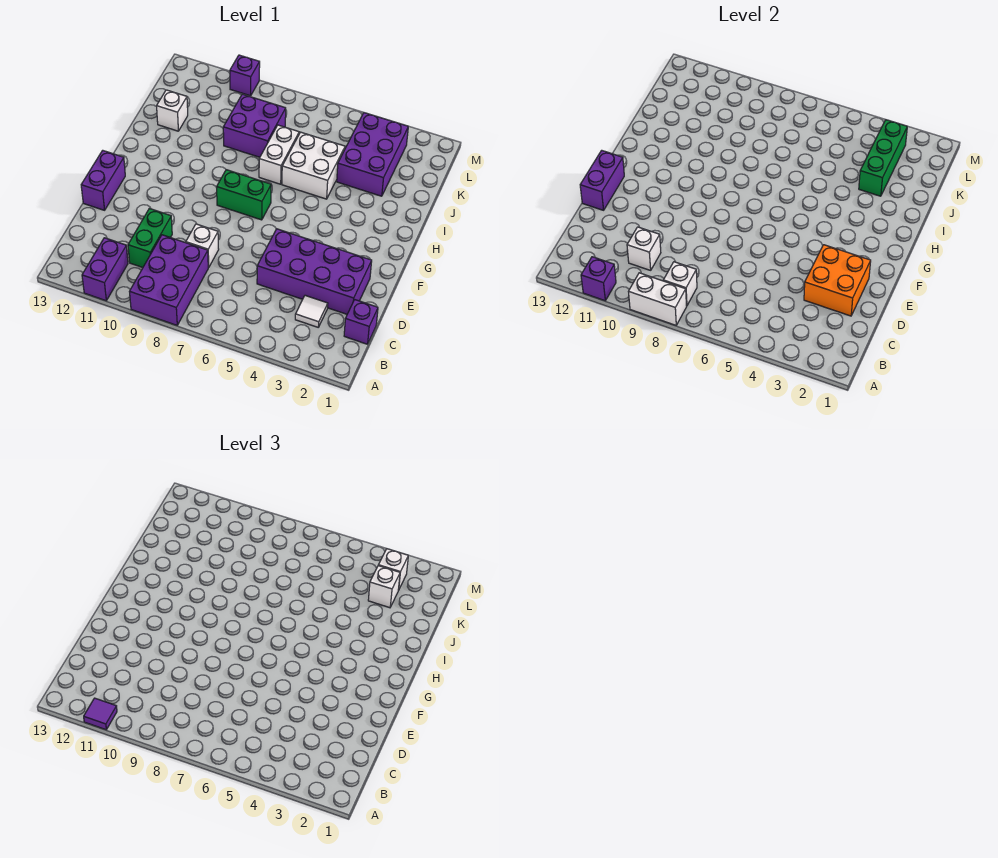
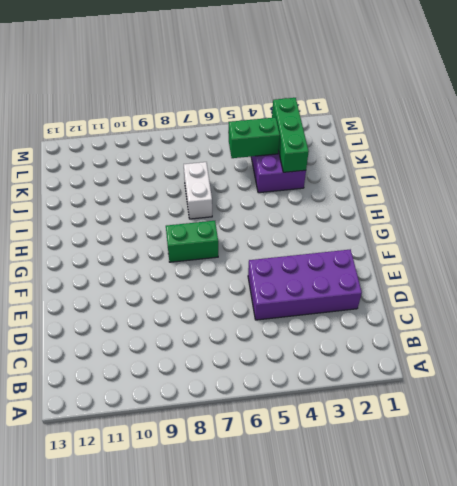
green brick K4:K5 level 2 -> green brick C10:D10 level 1
none -> purple brick A8:C9 level 1
none -> purple brick A11:B11 level 1
none -> purple brick C1 level 1

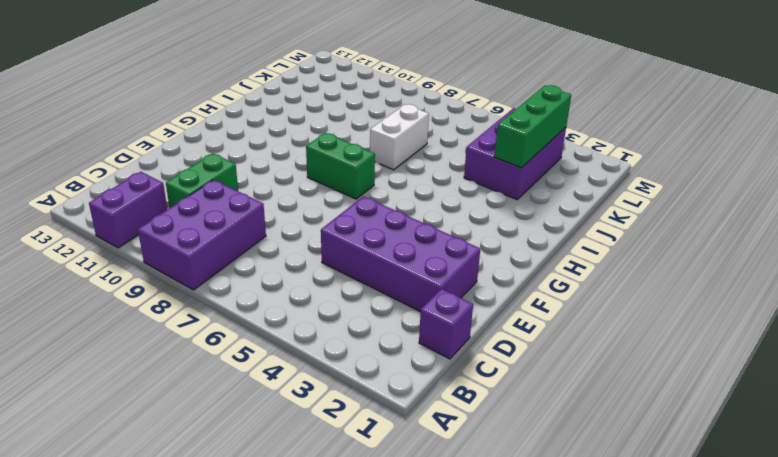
none -> white tile C3 level 1
none -> white brick D8 level 1
none -> purple brick E13:F13 level 1

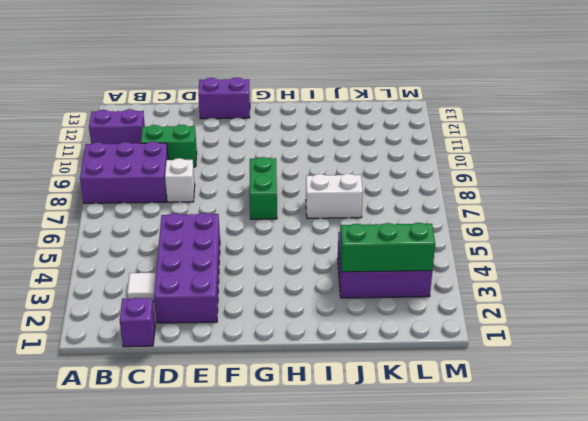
none -> white brick I5:J6 level 1
none -> purple brick J8:K9 level 1
none -> white brick J12 level 1

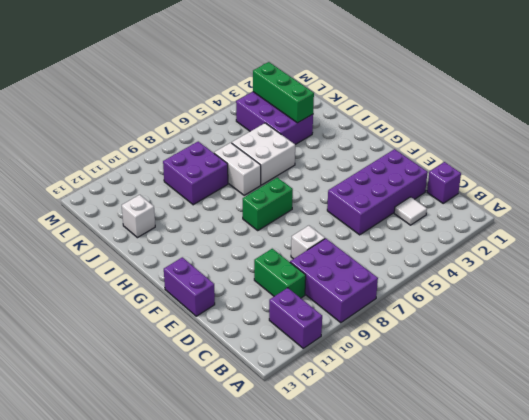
none -> purple brick M10 level 1
none -> white brick A8:A9 level 2
none -> purple brick A11 level 2

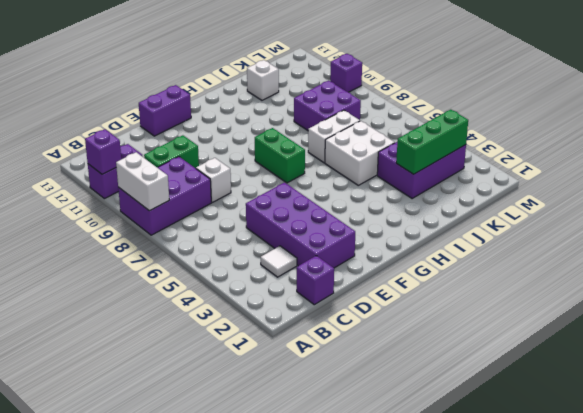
none -> white brick B8 level 2
none -> white brick C10 level 2
none -> orange brick D2:E3 level 2

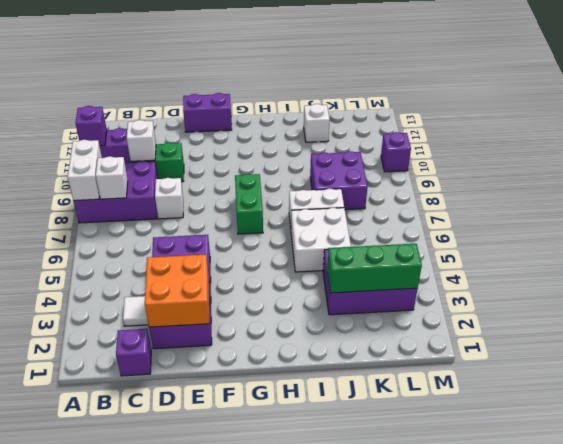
none -> purple brick E13:F13 level 2
none -> purple tile A11 level 3
none -> white brick K3 level 3

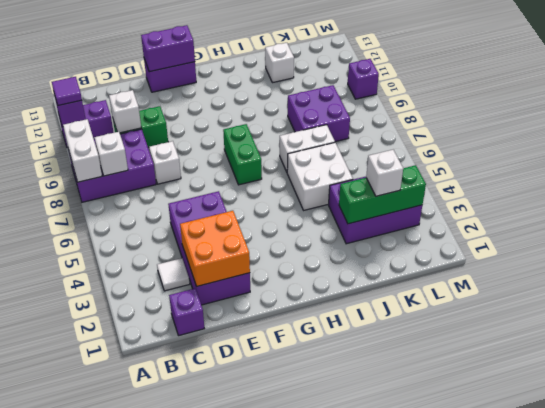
none -> white brick L3 level 3

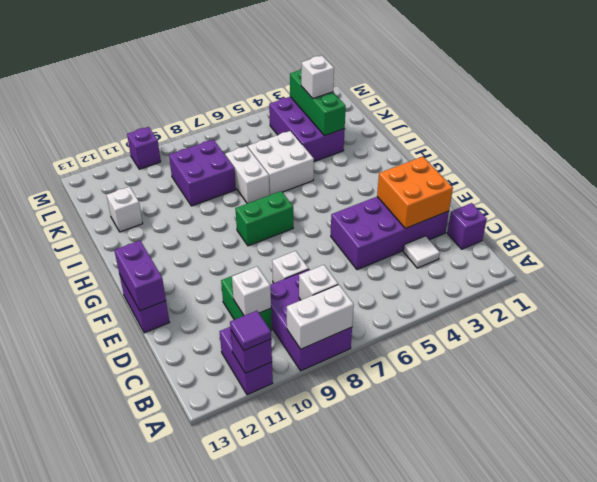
none -> white brick L3 level 3

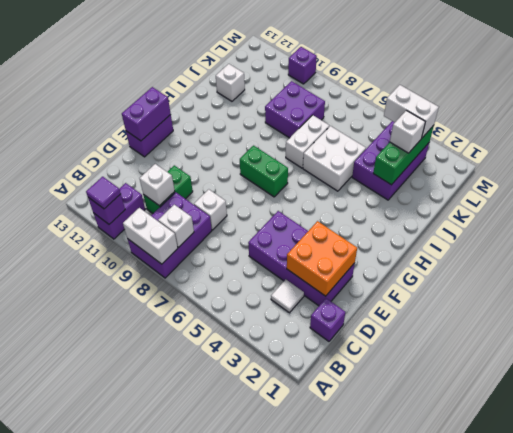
white brick L3:L4 level 3 -> white brick L3 level 3

